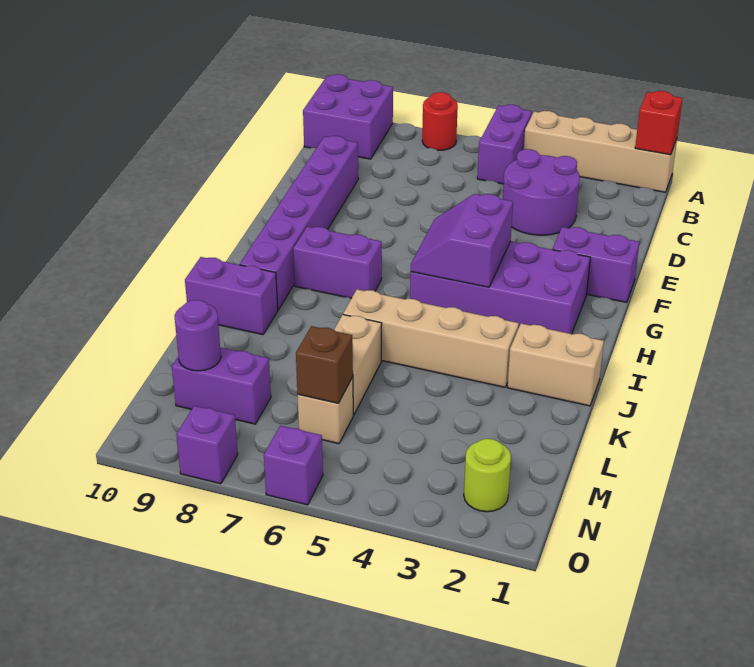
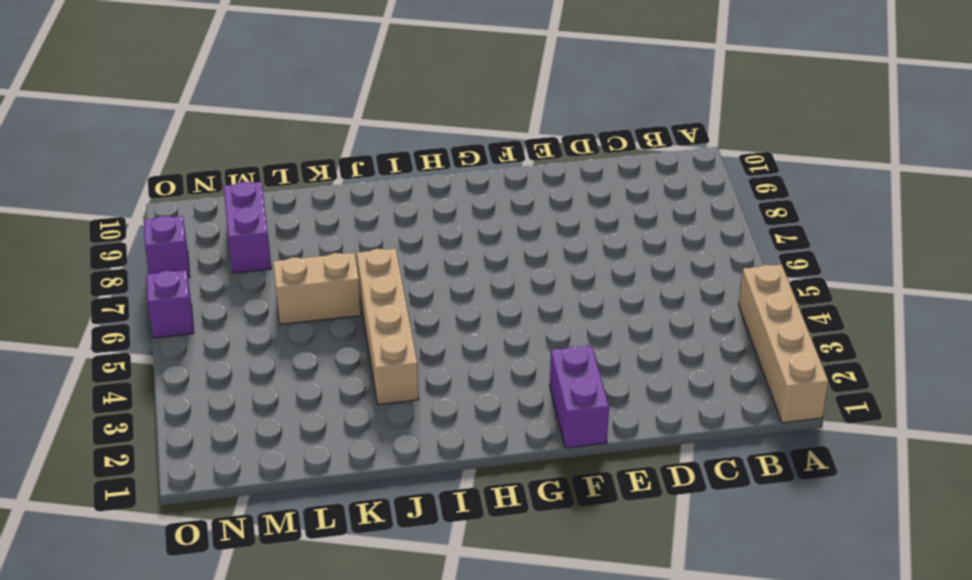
none -> purple brick A5:B5 level 1
none -> red round brick A7 level 1
none -> purple brick A9:B10 level 1

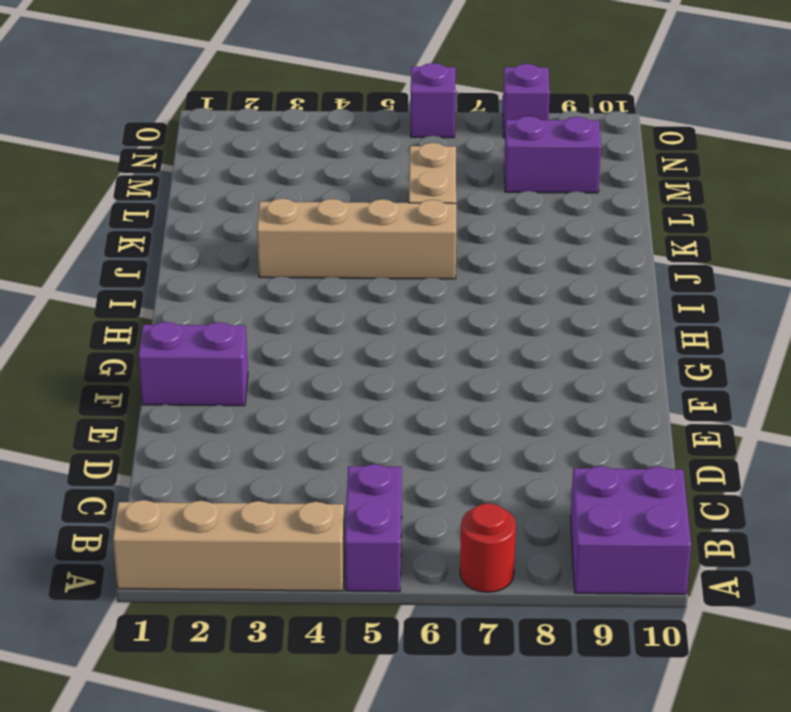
none -> purple round brick C3:D4 level 1
none -> purple brick D9:I9 level 1
none -> purple brick G2:H5 level 1

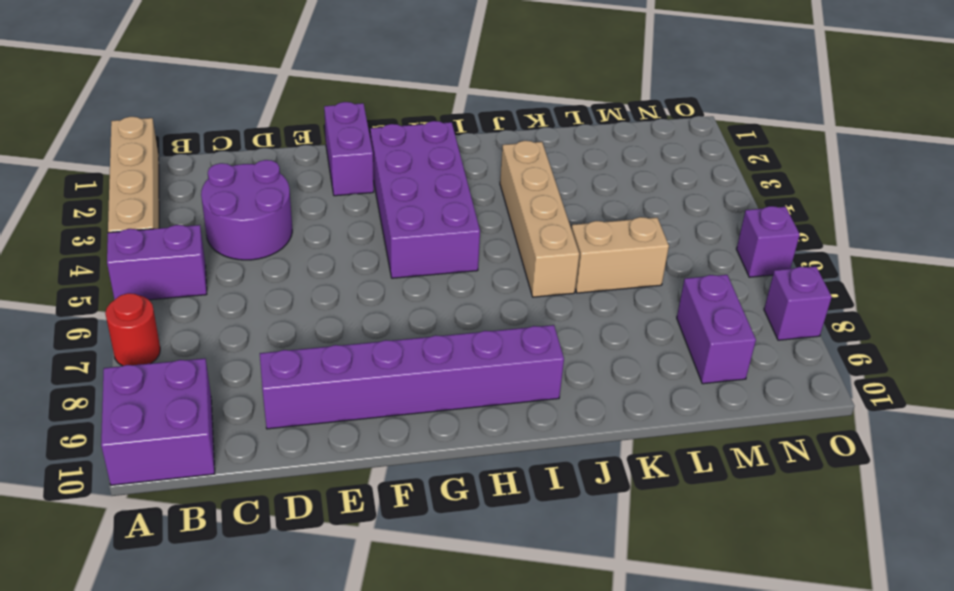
none -> purple brick H7:H8 level 1
none -> tan brick J1:J2 level 1
none -> purple brick J9:J10 level 1

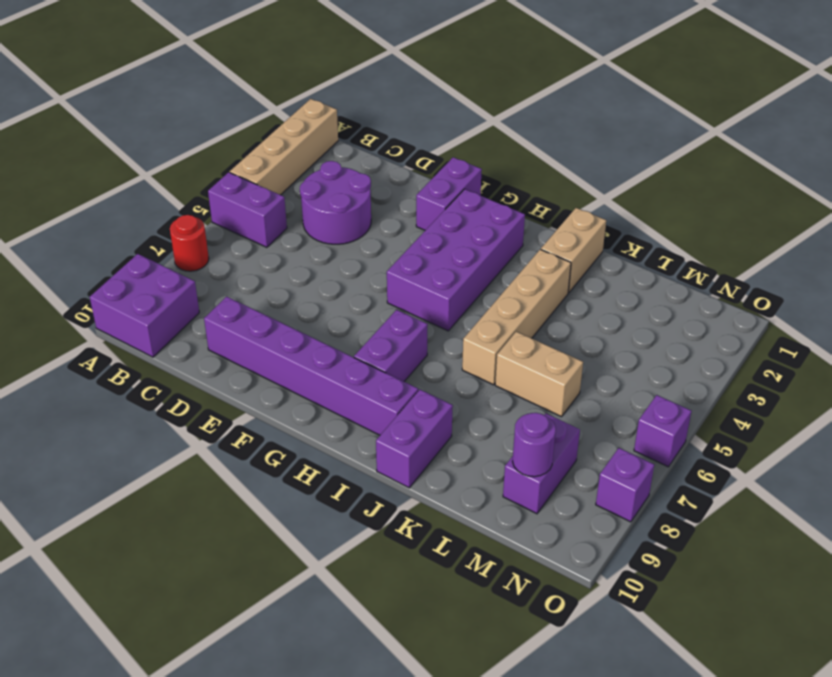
none -> tan brick M6 level 1
none -> lime round brick N2 level 1
none -> red brick A1 level 2

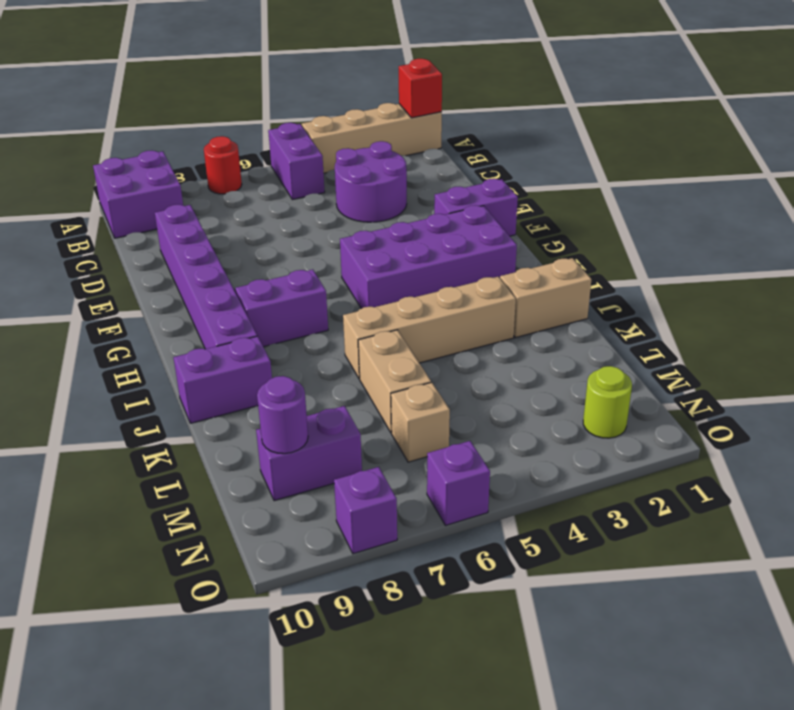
none -> purple slope G4:H5 level 2 top 4
none -> brown brick M6 level 2

